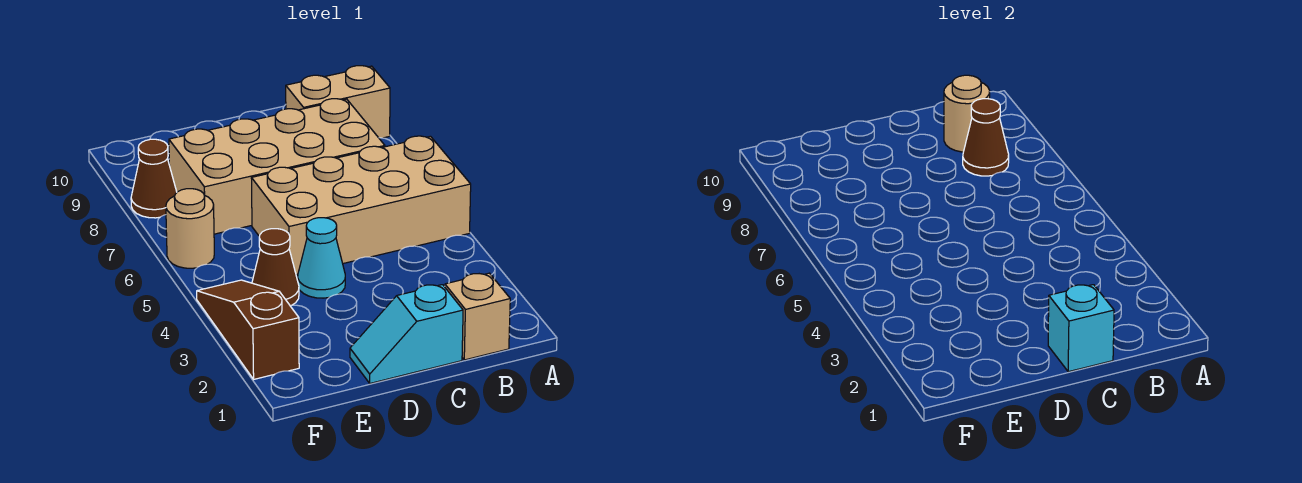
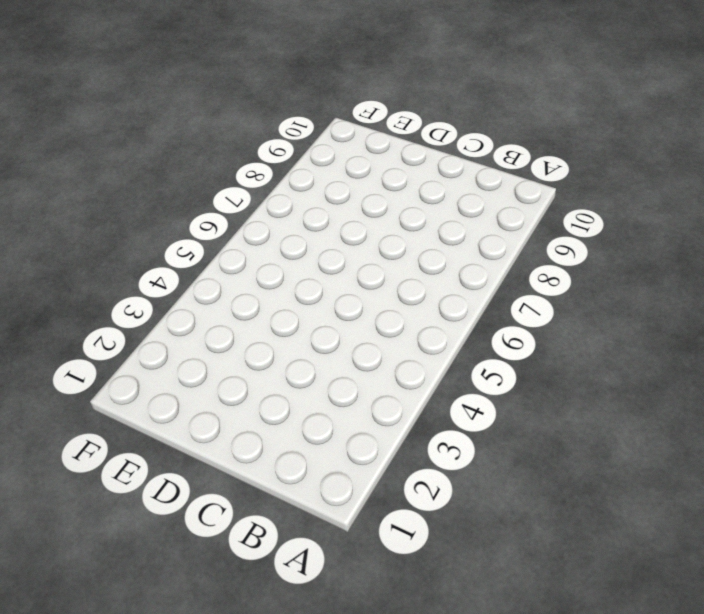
none -> tan brick A5:D6 level 1
none -> tan brick A9:B9 level 1
none -> tan brick B1 level 1

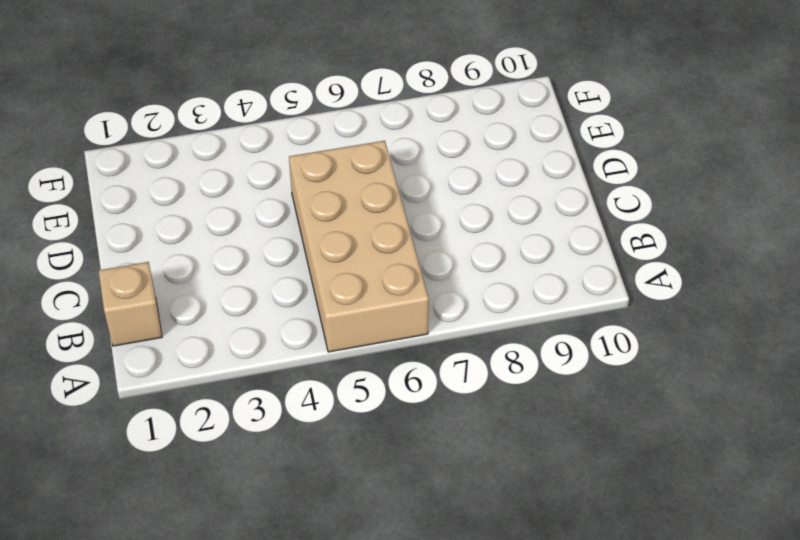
none -> tan brick A9:B9 level 1
none -> tan brick B7:E8 level 1
none -> cyan slope C1:D1 level 1 top C

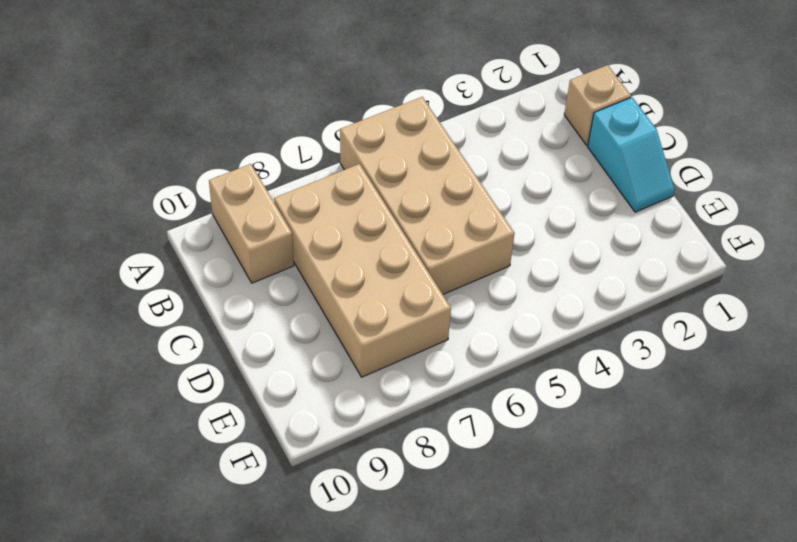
none -> cyan cone D4 level 1
none -> brown cone E4 level 1
none -> brown slope F2:F4 level 1 top 2

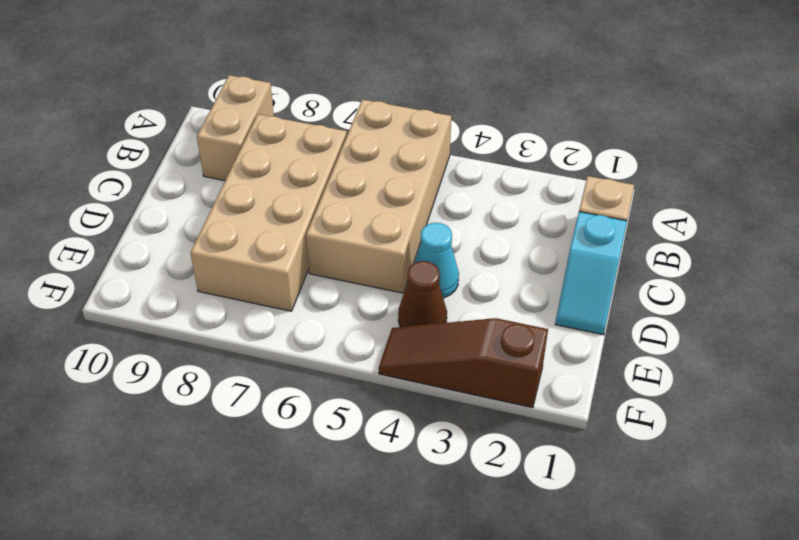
none -> tan round brick F6 level 1
none -> brown cone F8 level 1
none -> brown cone B8 level 2

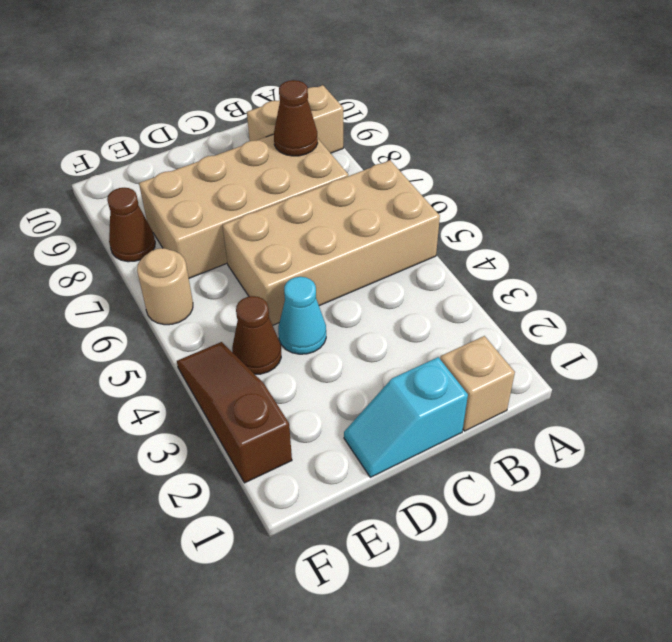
none -> tan round brick B9 level 2
none -> cyan brick C1 level 2

